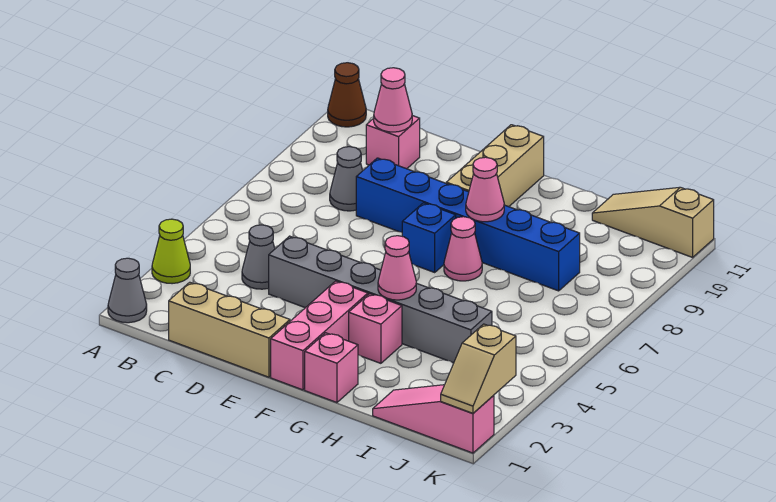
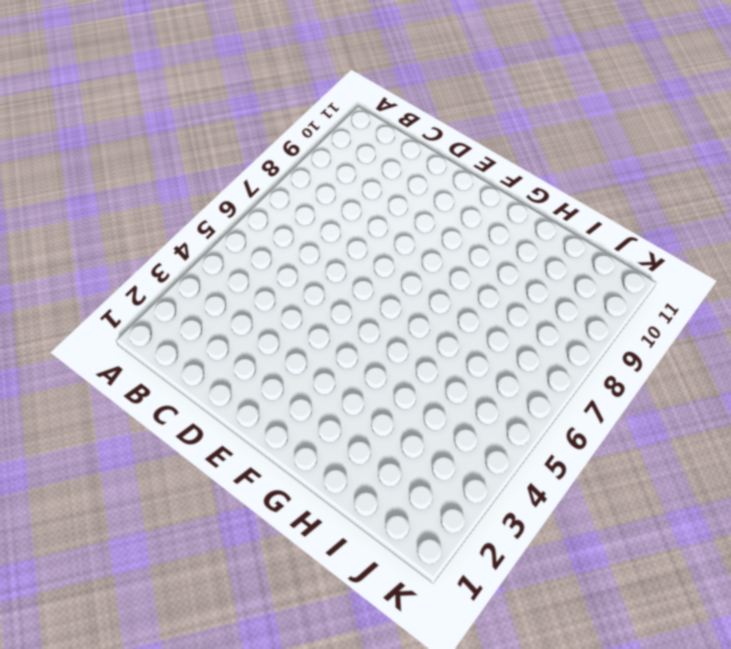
none -> grey cone A1 level 1
none -> lime cone A3 level 1
none -> brown cone A11 level 1

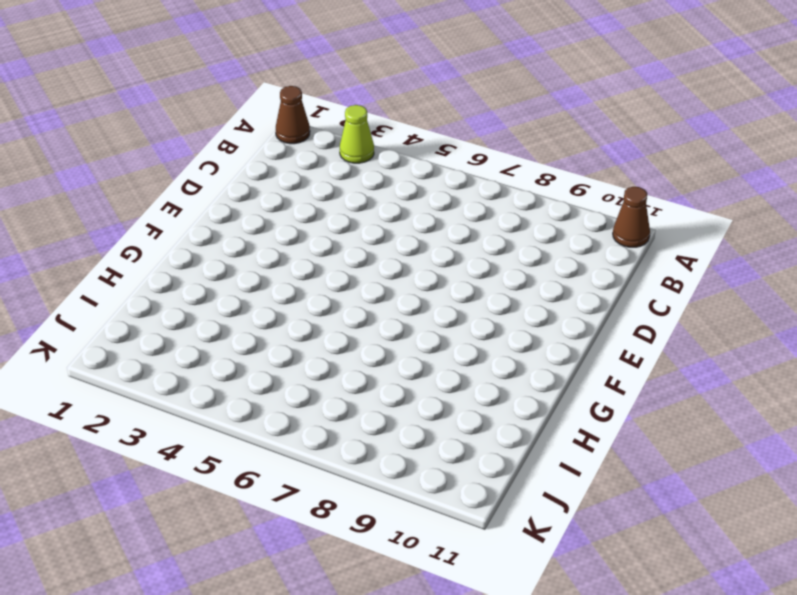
brown cone A1 level 1 -> grey cone A1 level 1
none -> tan brick C1:E1 level 1
none -> grey cone C4 level 1
none -> grey cone C8 level 1

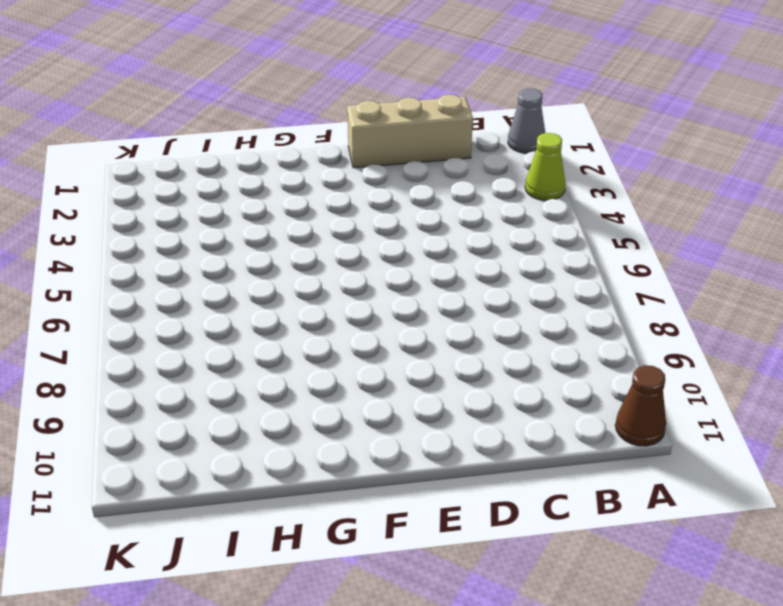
none -> grey cone C4 level 1
none -> grey cone C8 level 1
none -> pink brick C10 level 1

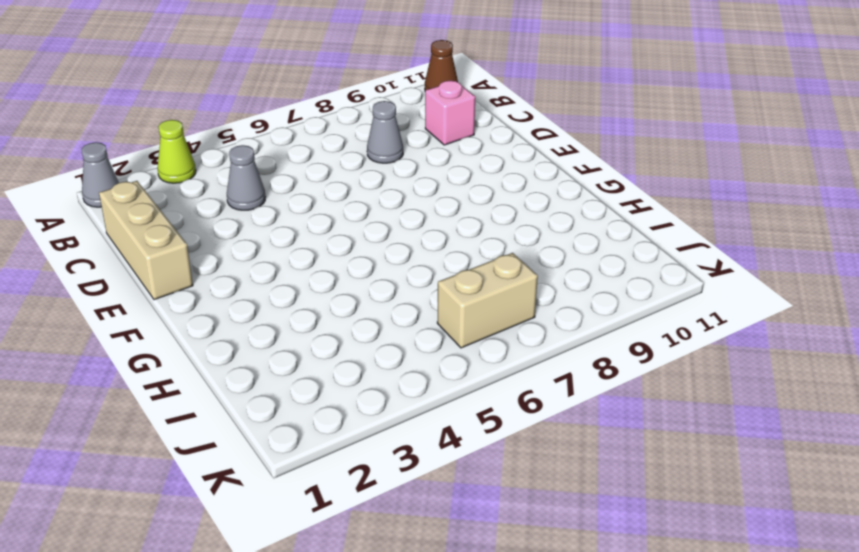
tan brick J6:J7 level 1 -> none
none -> grey brick D4:I4 level 1
none -> blue brick D8:I8 level 1
none -> pink brick F1:F3 level 1

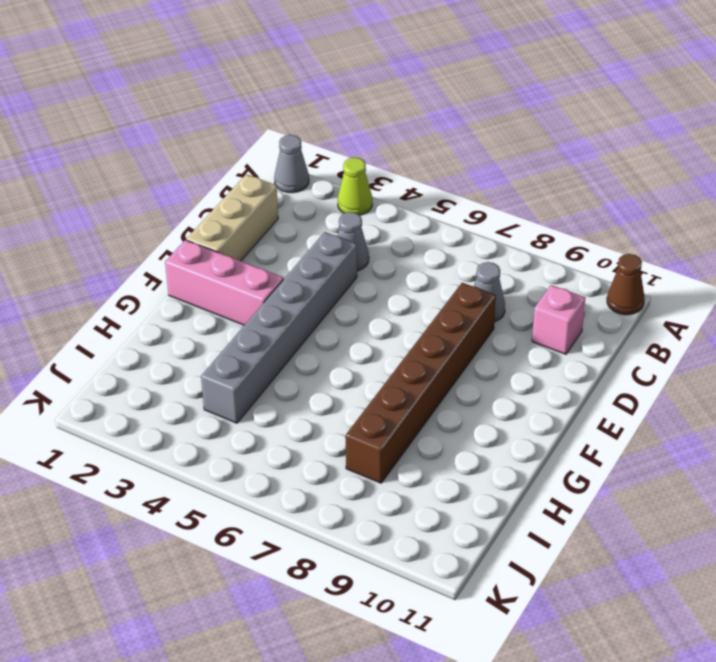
brown brick D8:I8 level 1 -> blue brick D8:I8 level 1
none -> blue brick F7 level 1
none -> tan brick F9:F11 level 1
none -> pink brick G1 level 1

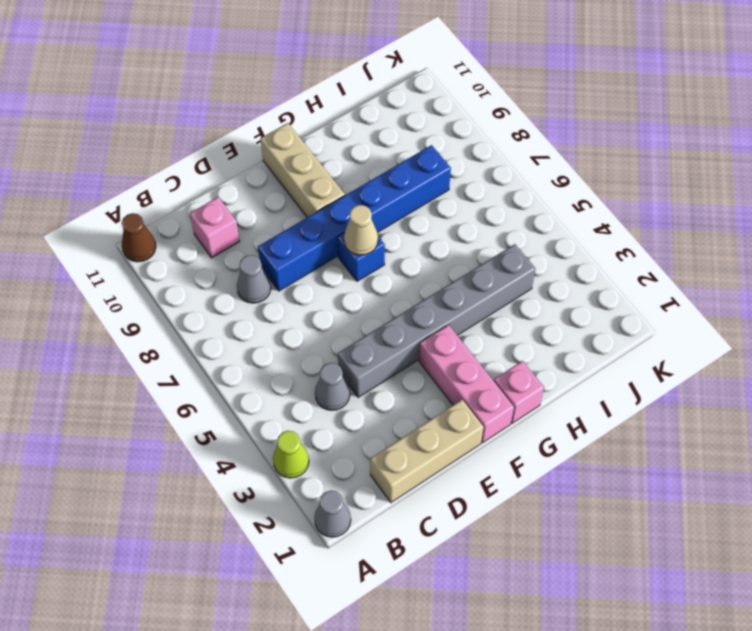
tan cone F7 level 2 -> none
none -> pink brick G3 level 1
none -> pink cone G7 level 1
none -> pink slope I1:K1 level 1 top K

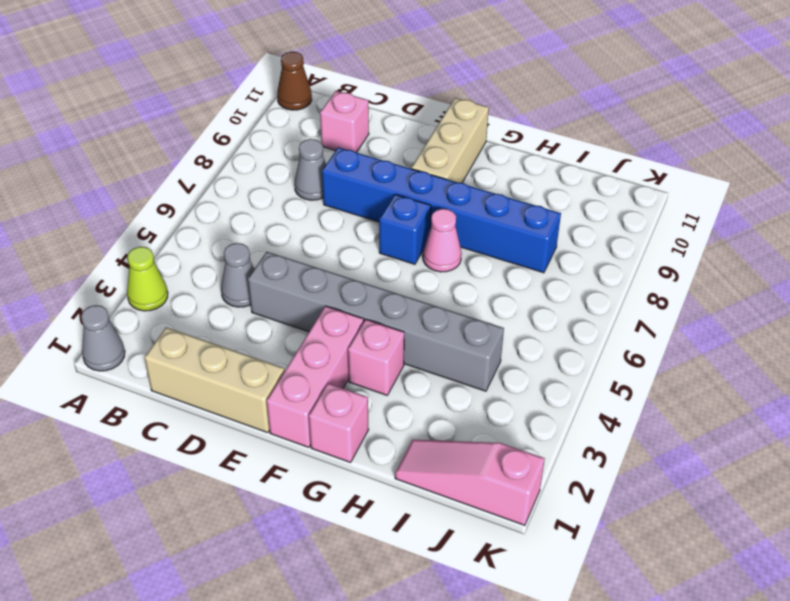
none -> tan slope I11:K11 level 1 top K
none -> pink cone C10 level 2
none -> pink cone G4 level 2

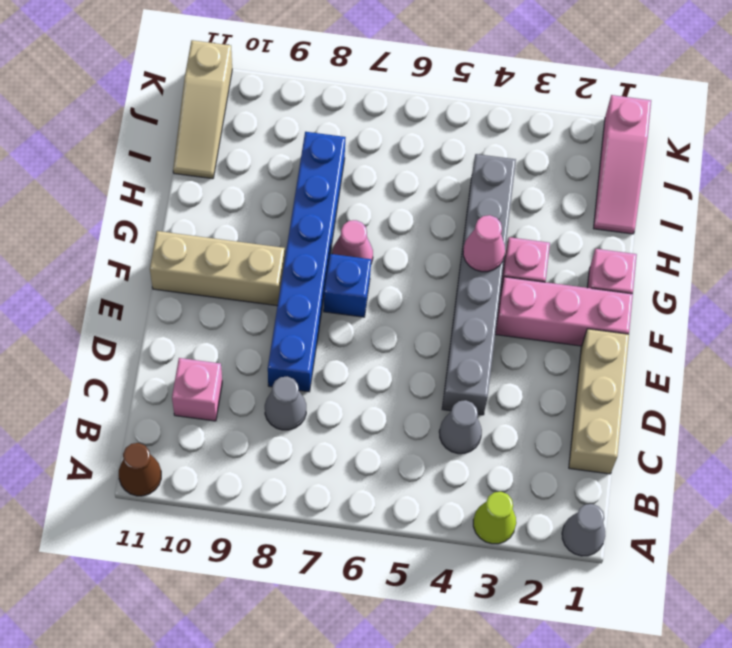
none -> pink cone C10 level 2
none -> pink cone G8 level 2
none -> tan slope K1:K2 level 2 top 2

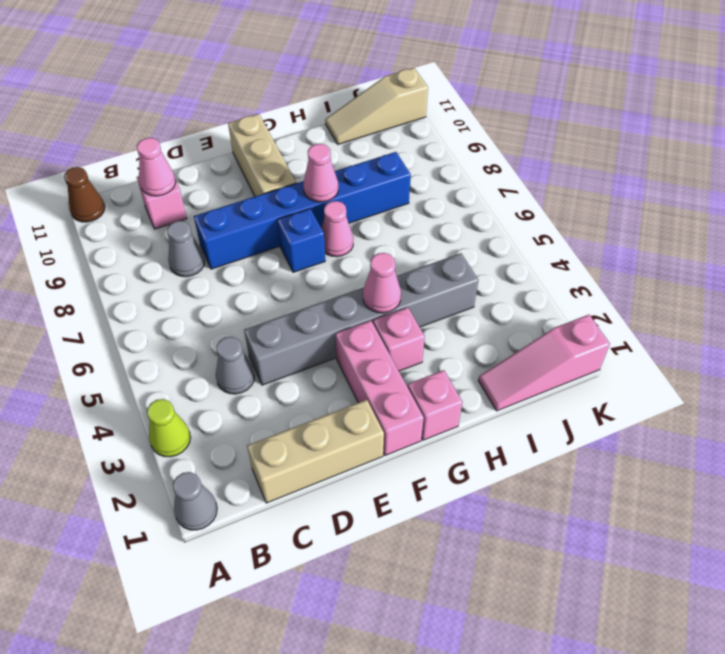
none -> tan slope K1:K2 level 2 top 2

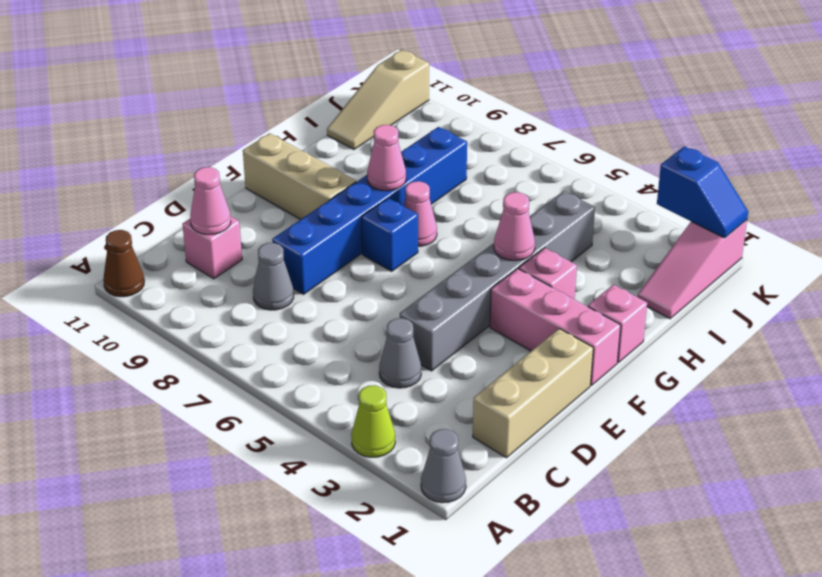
blue slope K1:K2 level 2 top 2 -> tan slope K1:K2 level 2 top 2

